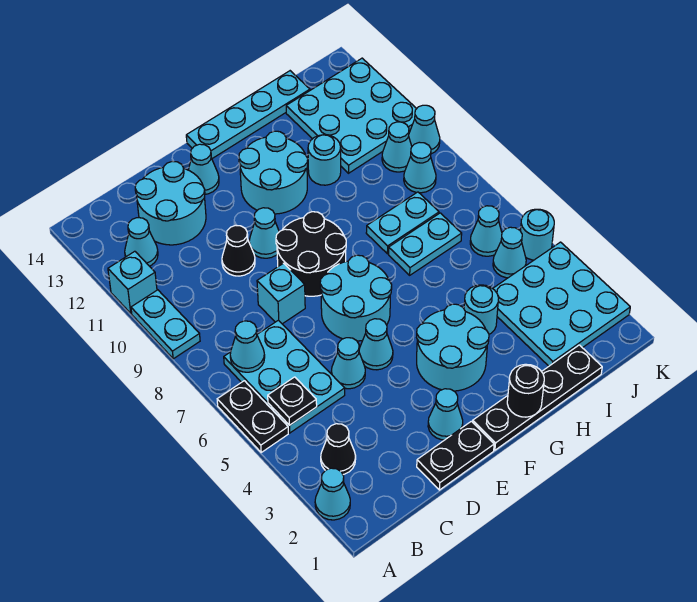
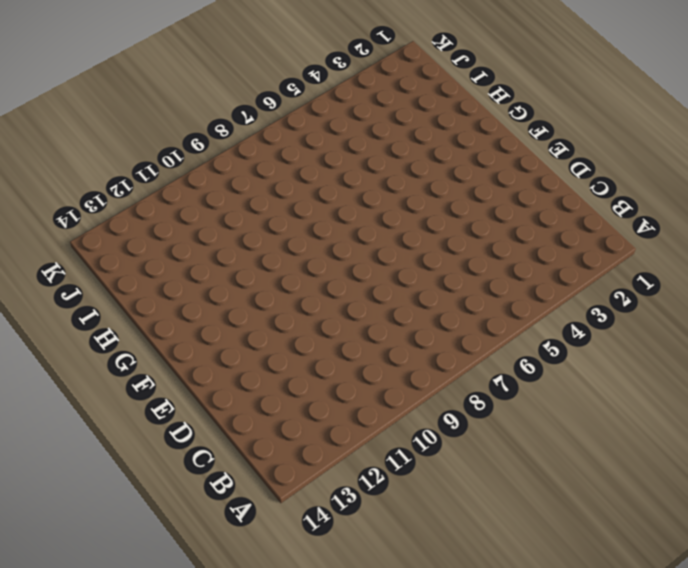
none -> cyan cone A2 level 1
none -> black plate A5:A6 level 1
none -> cyan plate A9:A10 level 1
none -> cyan brick A11 level 1

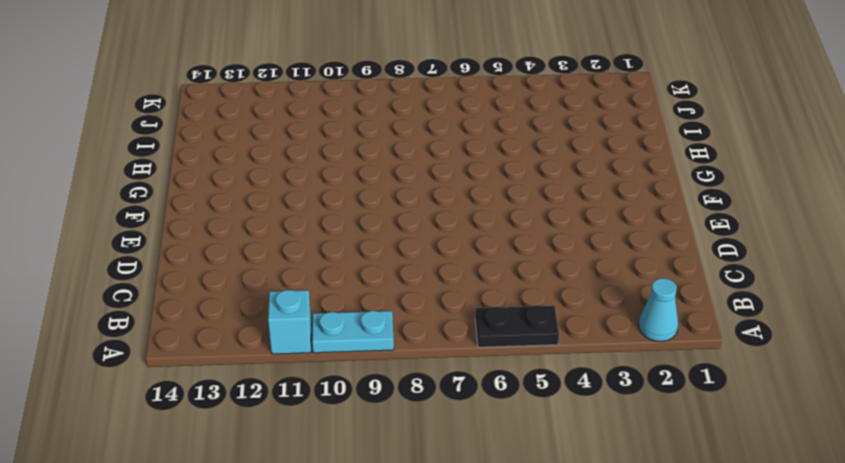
none -> black cone B3 level 1
none -> cyan plate B5:C7 level 1
none -> cyan cone B12 level 1
none -> cyan round brick C12:D13 level 1

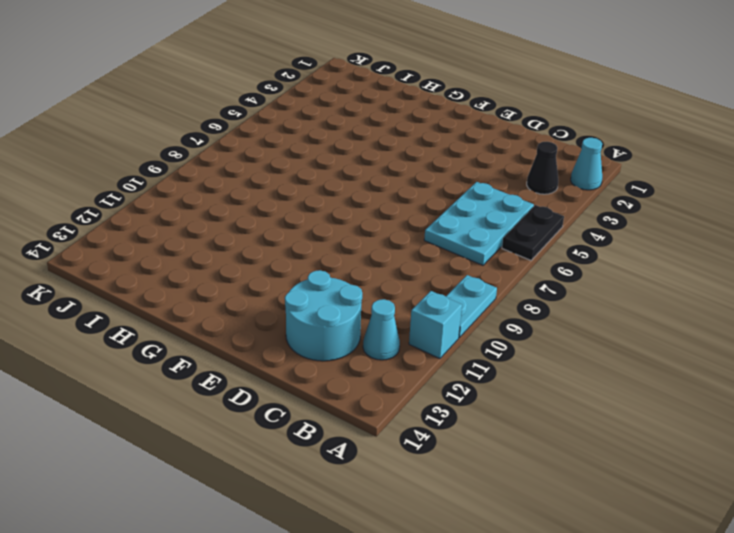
none -> black plate D1:E1 level 1
none -> cyan cone D5 level 1
none -> cyan brick D8 level 1
none -> black cone D10 level 1

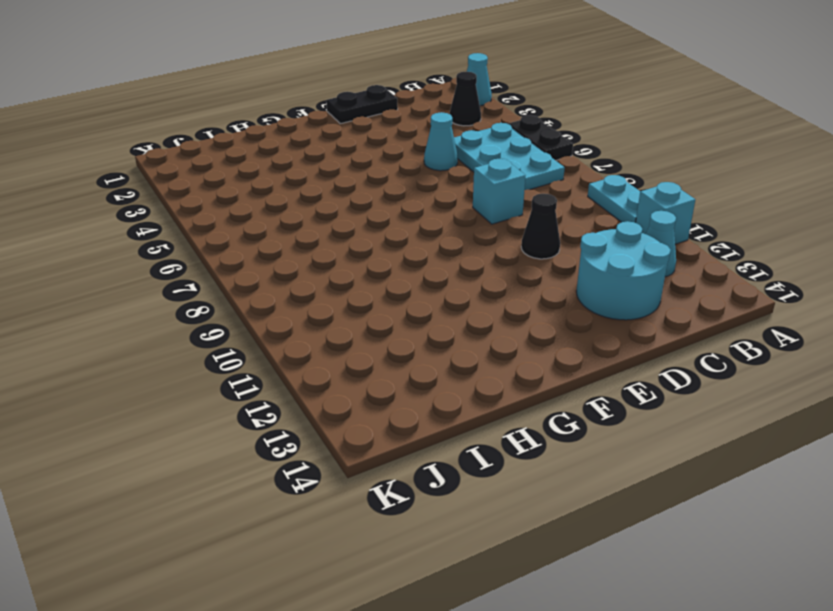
none -> cyan cone E2 level 1
none -> cyan cone E5 level 1
none -> cyan round brick E6:F7 level 1
none -> black round brick E8:F9 level 1

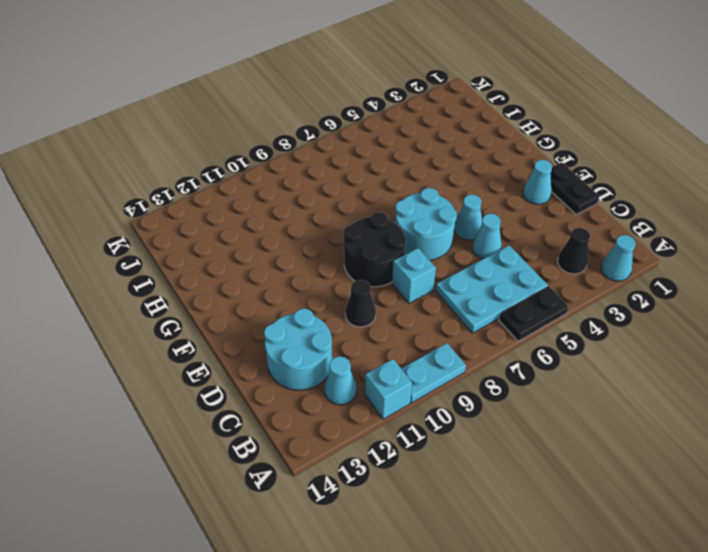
none -> cyan cone E10 level 1
none -> cyan cone E13 level 1
none -> black plate F1:I1 level 1
none -> cyan round brick F3:G4 level 1

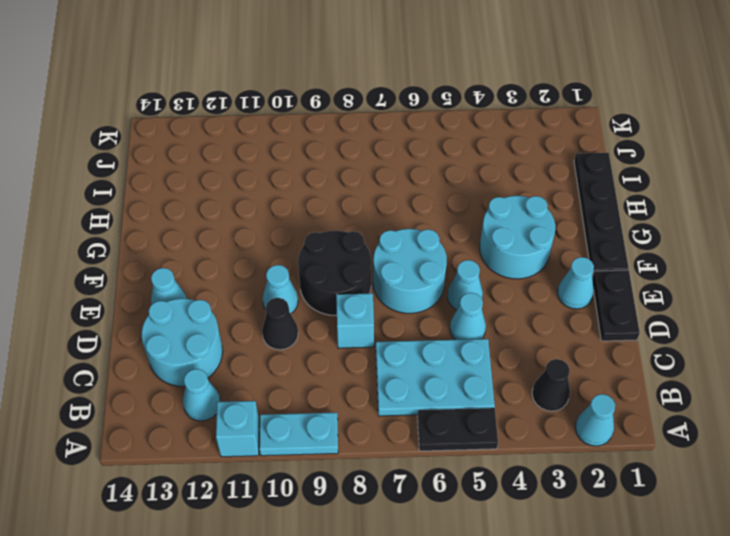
none -> cyan round brick F11:G12 level 1
none -> cyan plate F14:I14 level 1
none -> cyan round brick H4 level 1
none -> cyan plate H7:I7 level 1

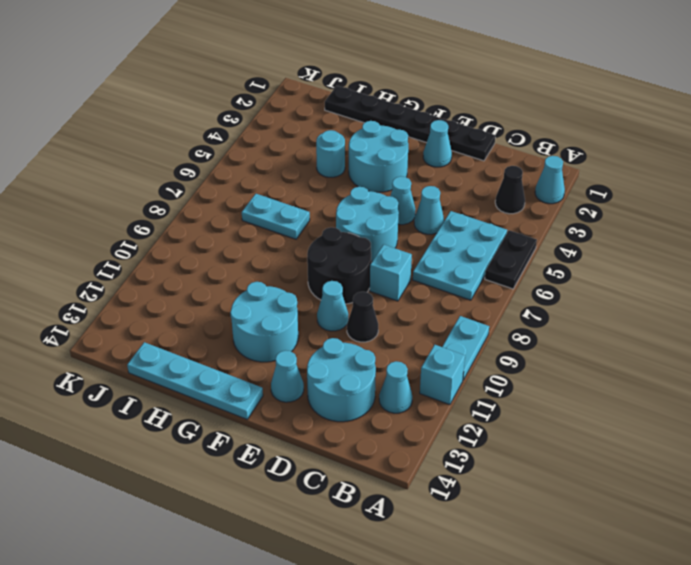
none -> cyan plate H8:I8 level 1
none -> cyan round brick H11 level 1
none -> cyan plate I2:K4 level 1
none -> cyan plate I11:K13 level 1

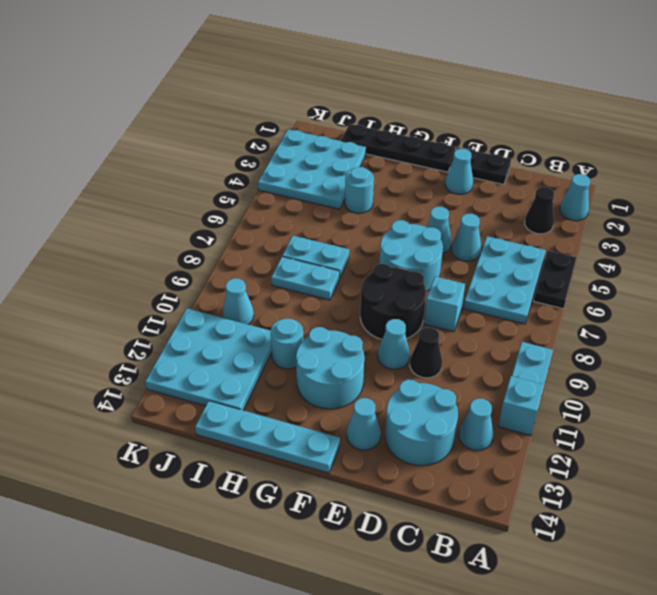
none -> cyan round brick F3:G4 level 1
none -> cyan cone J5 level 1
none -> cyan cone J6 level 1
none -> cyan cone J9 level 1

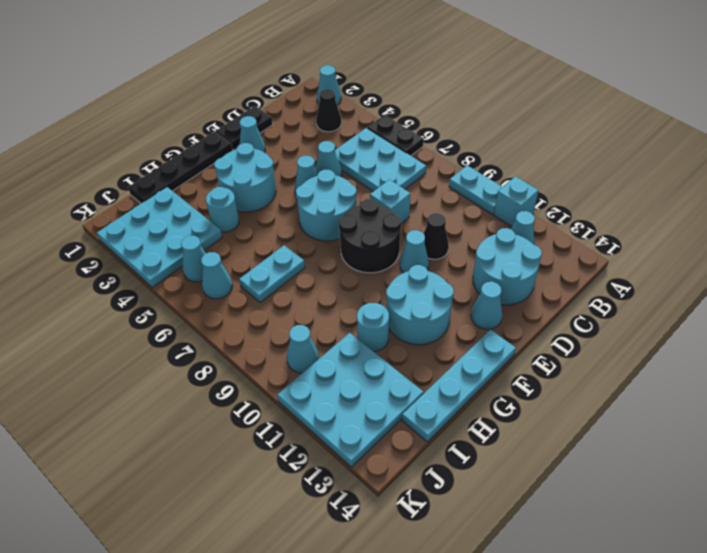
none -> cyan plate H8:I8 level 1
none -> cyan cone J9 level 1
none -> cyan round brick K5 level 1
none -> cyan cone K10 level 1

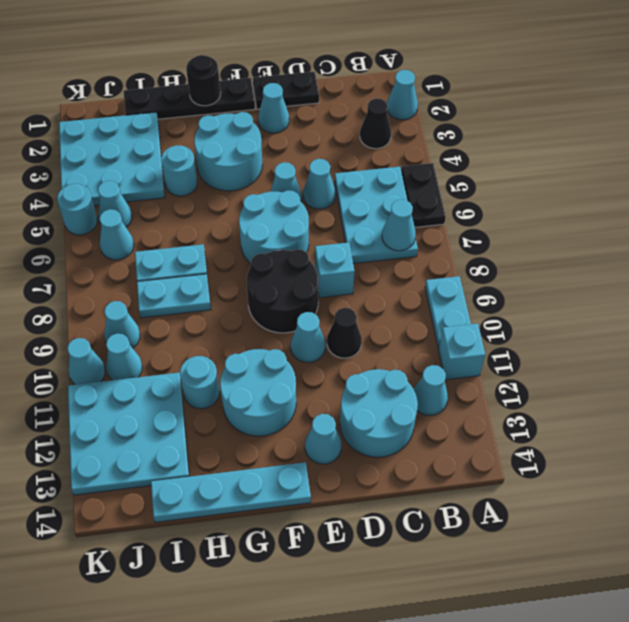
none -> black plate B5 level 2

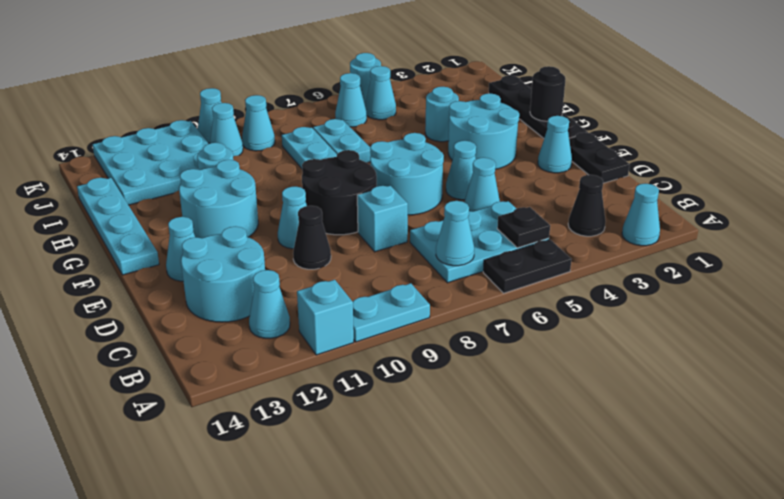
none -> cyan plate I2:K4 level 1

